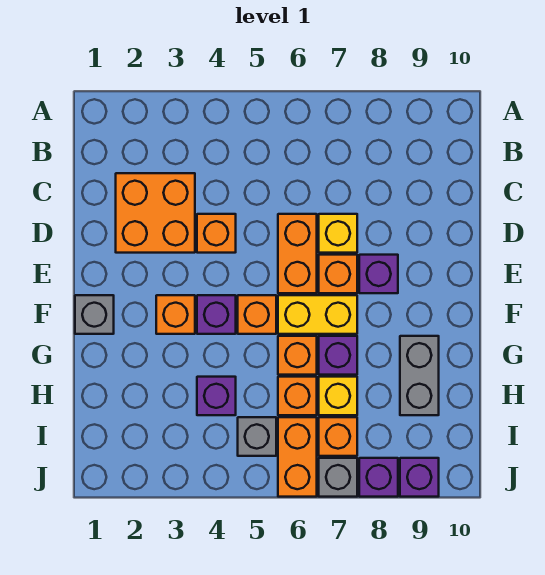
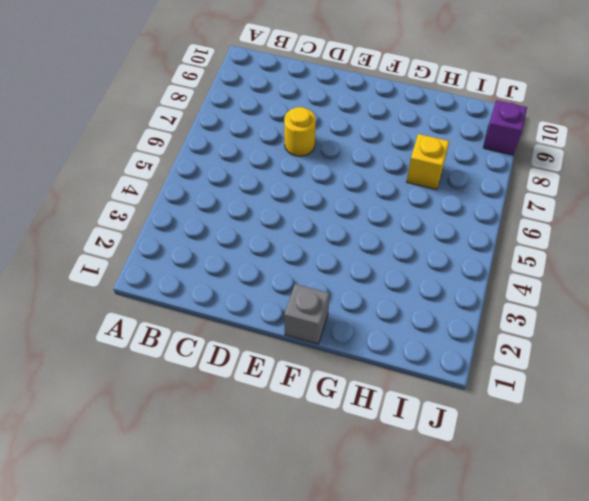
yellow round brick D7 level 1 -> yellow brick D7 level 1
none -> orange brick C2:D3 level 1
none -> orange brick D4 level 1
none -> orange brick D6:E6 level 1

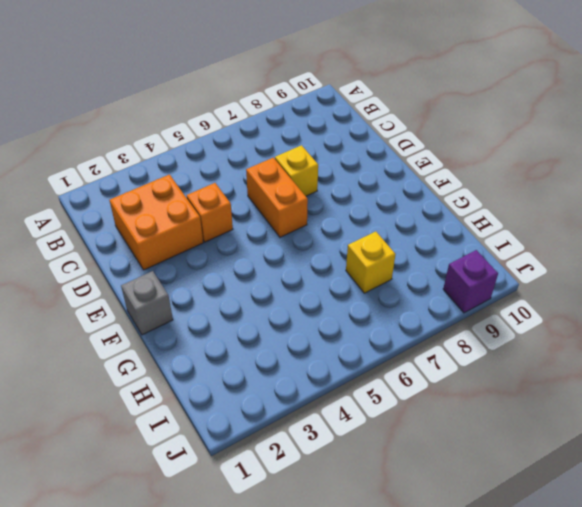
none -> orange brick E7 level 1
none -> purple brick E8 level 1
none -> orange brick F3 level 1

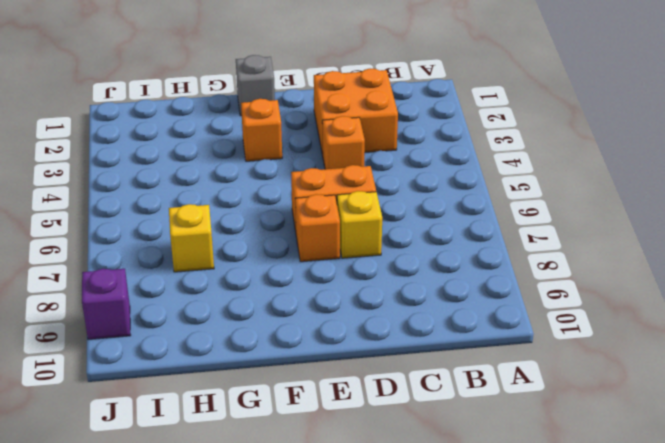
none -> purple brick E8 level 1
none -> purple brick F4 level 1
none -> orange brick F5 level 1

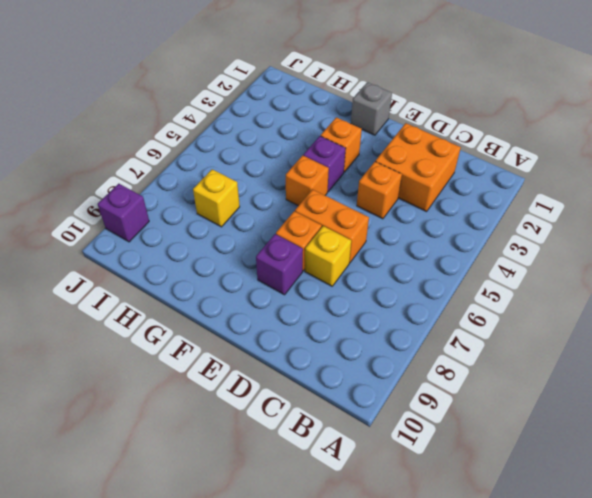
none -> yellow brick F6:F7 level 1
none -> orange brick G6 level 1
none -> purple brick G7 level 1

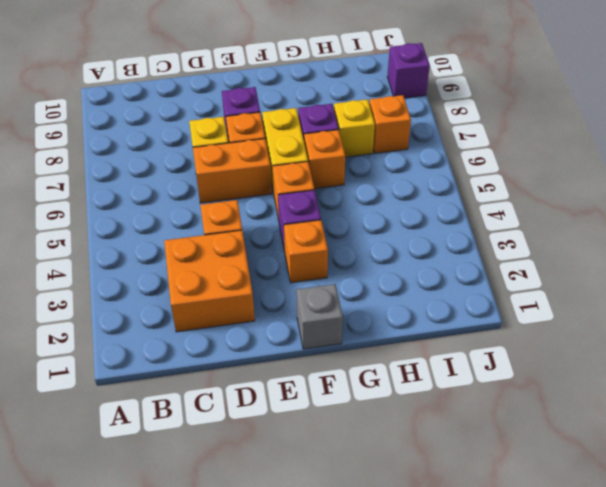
none -> grey brick G9:H9 level 1
none -> purple brick H4 level 1
none -> orange brick H6 level 1

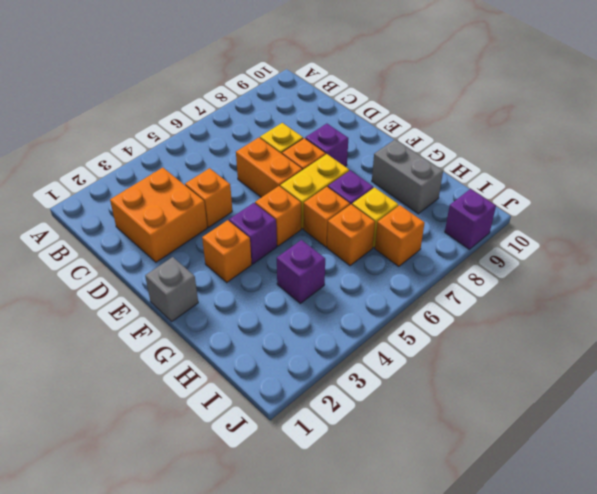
none -> grey brick I5 level 1
none -> orange brick I6:J6 level 1
none -> grey brick J7 level 1

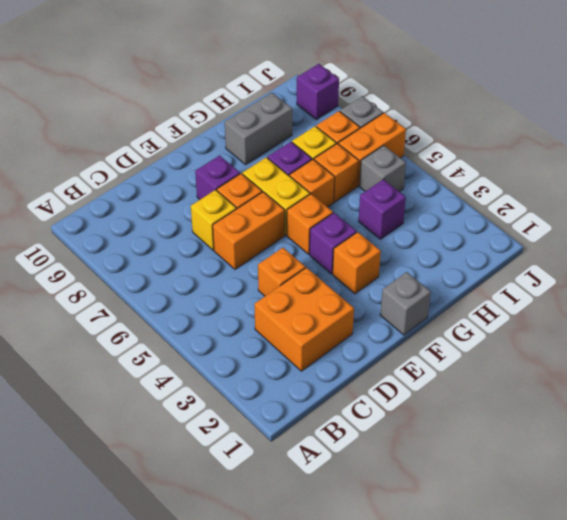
none -> purple brick J8 level 1

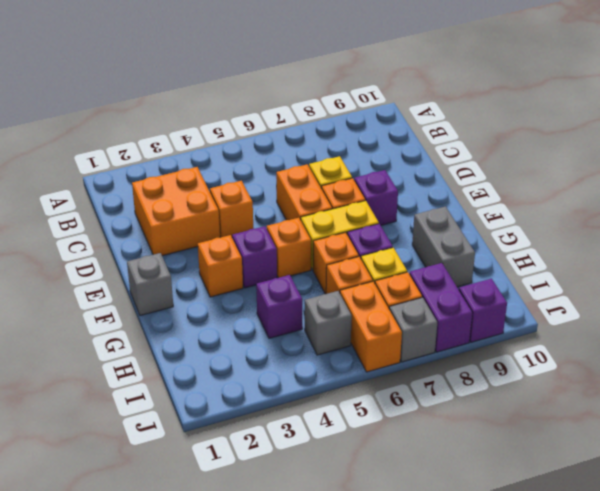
purple brick I8:J8 level 1 -> purple brick J8 level 1

